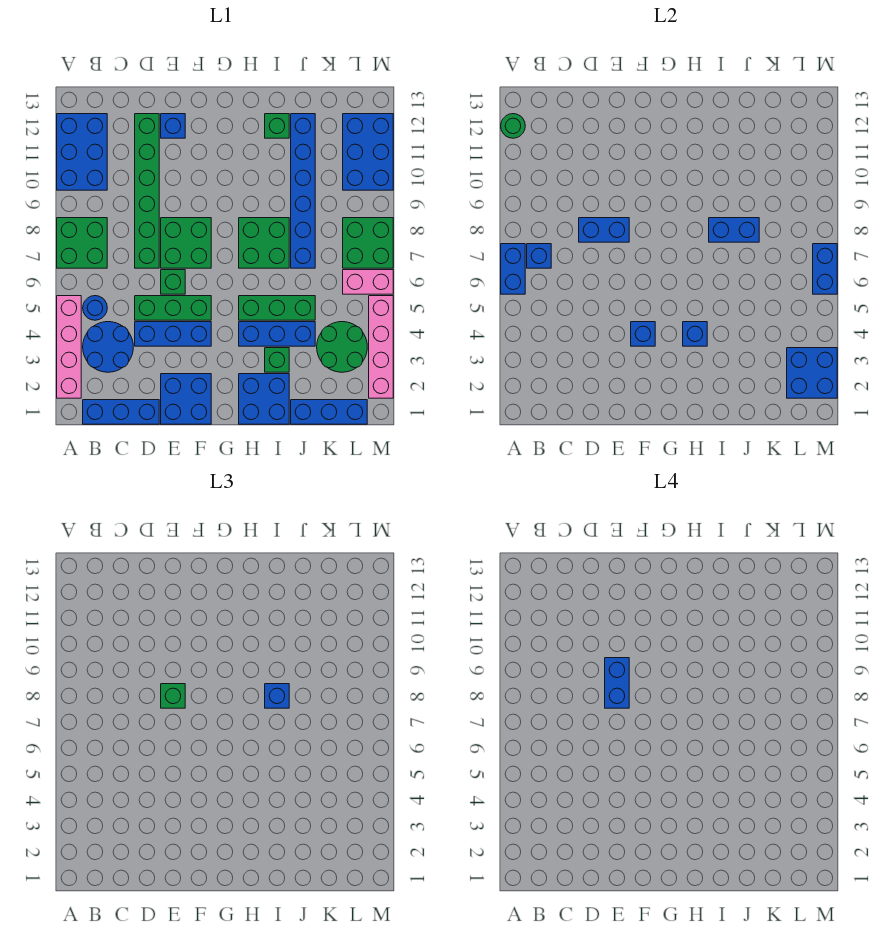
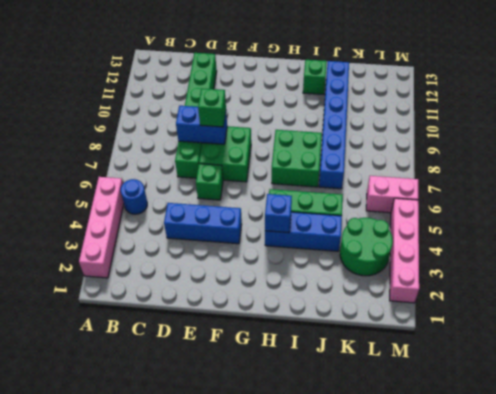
none -> green brick A7:B8 level 1
none -> blue brick A10:B12 level 1
none -> blue brick B1:D1 level 1
none -> blue round brick B3:C4 level 1

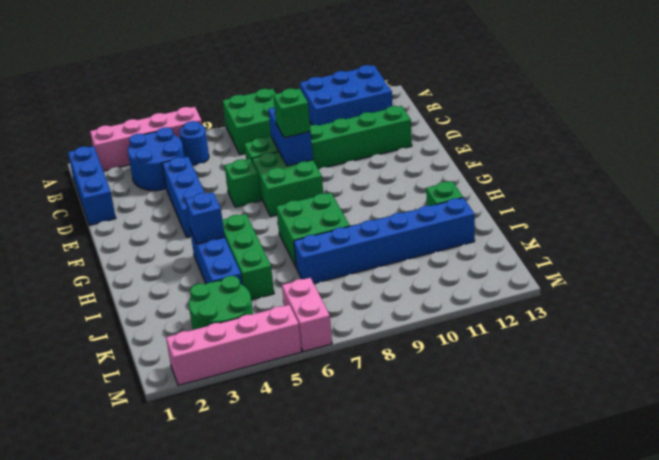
none -> green brick D5:F5 level 1
none -> blue brick E1:F2 level 1
none -> blue brick E12 level 1
none -> blue brick H1:I2 level 1

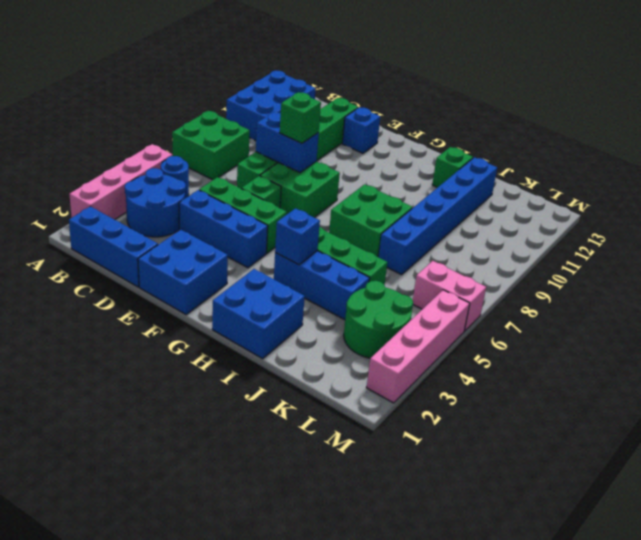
none -> green brick I3 level 1
none -> blue brick J1:L1 level 1
none -> green brick L7:M8 level 1
none -> blue brick L10:M12 level 1

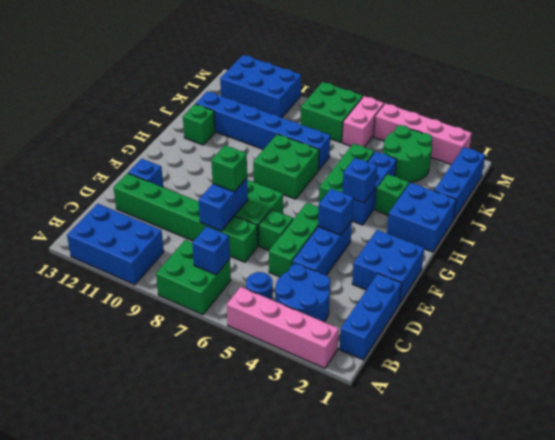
none -> blue brick A6:A7 level 2
none -> green round brick A12 level 2
none -> blue brick I8:J8 level 2
none -> blue brick L2:M3 level 2

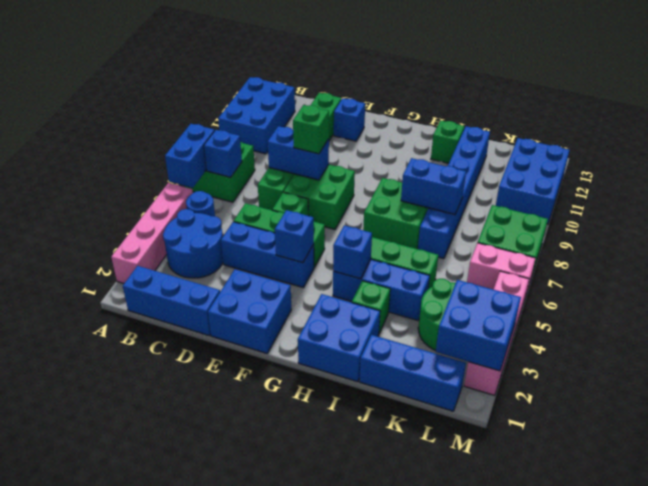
none -> green round brick A12 level 2
none -> blue brick M6:M7 level 2
none -> blue brick I8 level 3
none -> blue brick E8:E9 level 4

